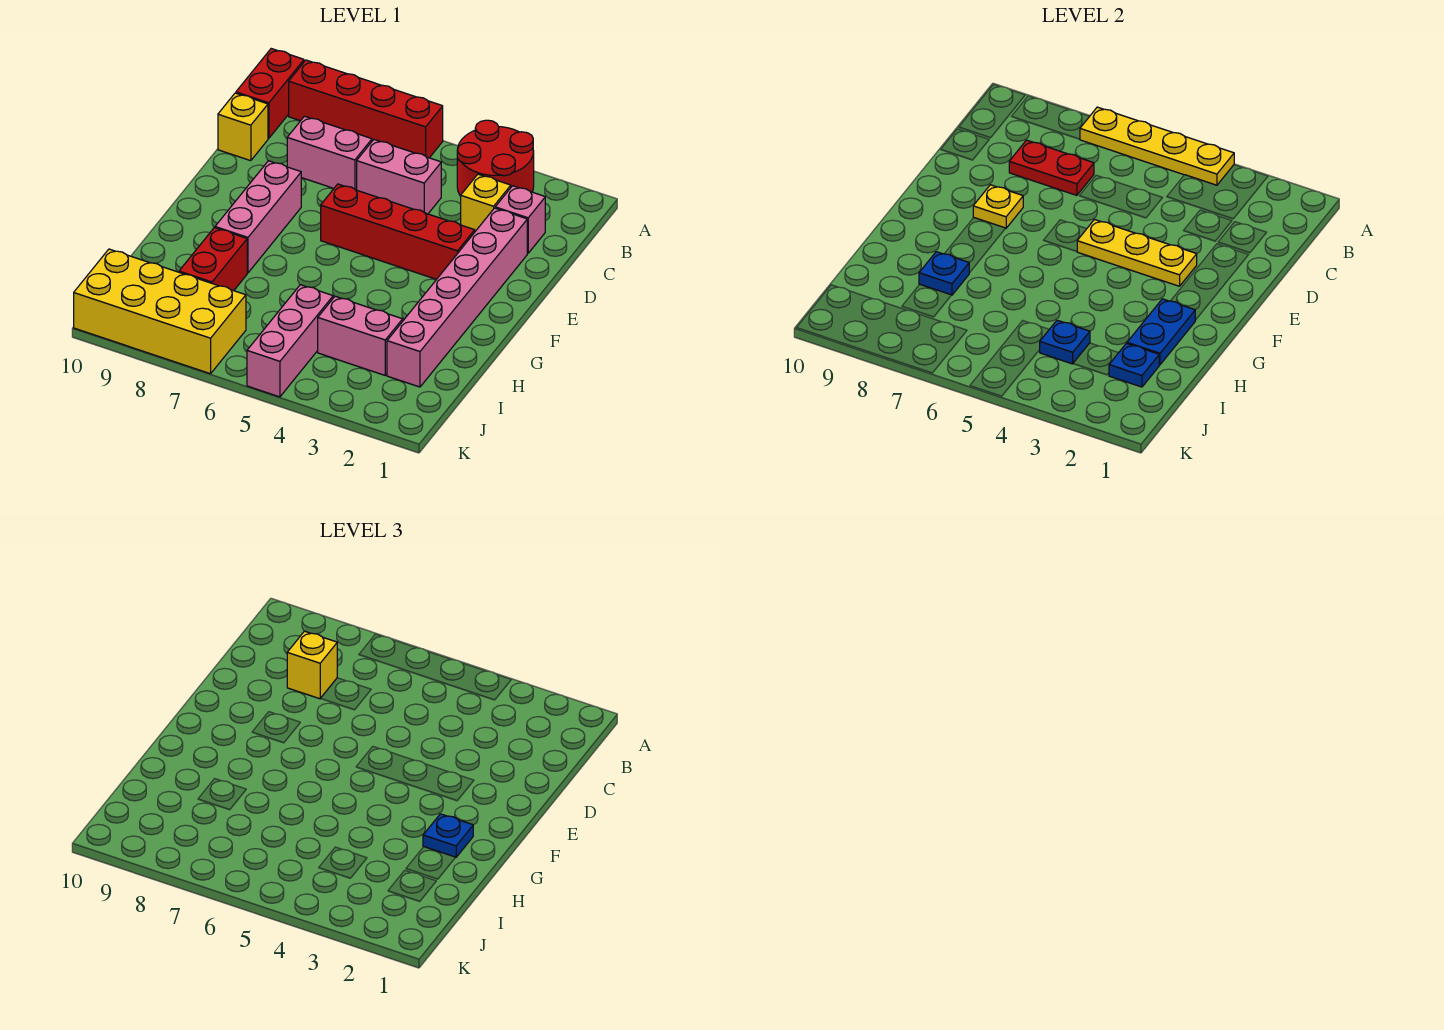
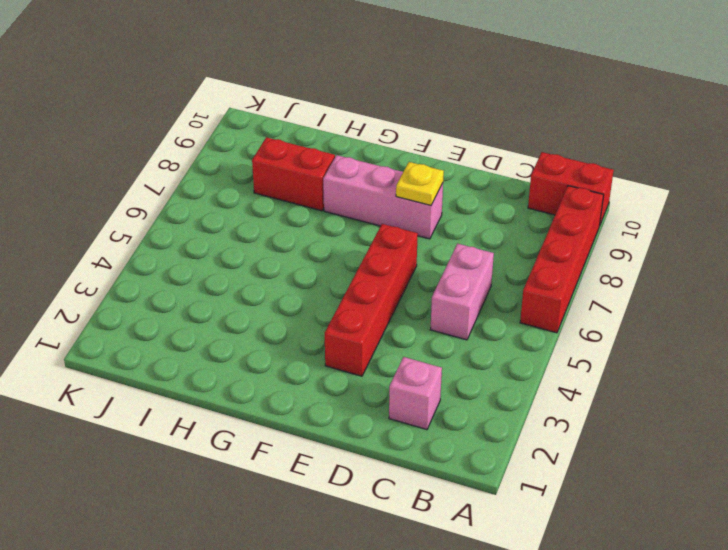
none -> red round brick A3:B4 level 1
none -> yellow brick C3 level 1
none -> pink brick C7:C8 level 1

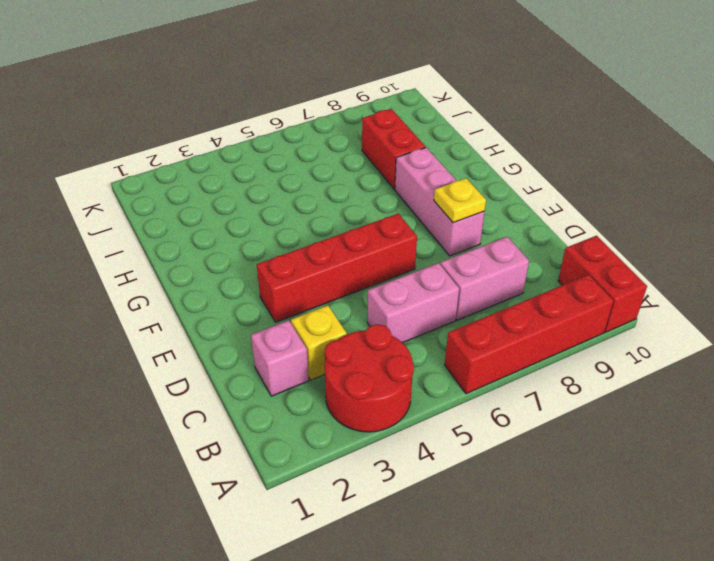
none -> yellow brick C10 level 1
none -> pink brick D2:I2 level 1
none -> pink brick I3:I4 level 1

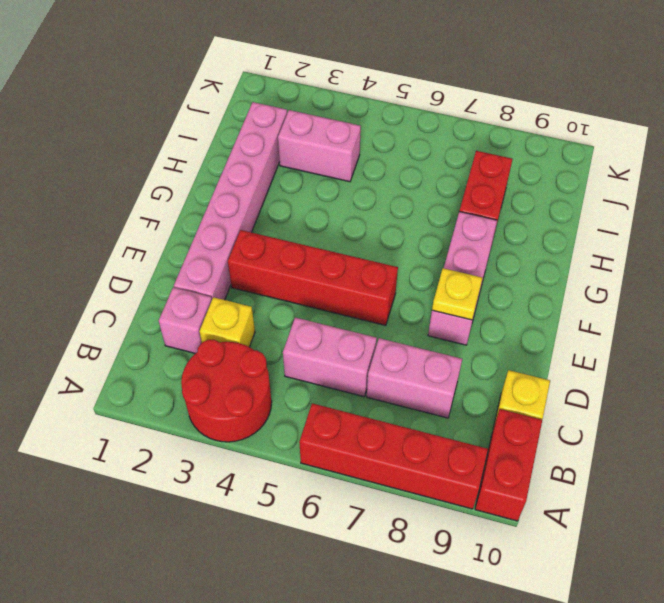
none -> pink brick I5:K5 level 1
none -> yellow brick J7:K10 level 1
none -> yellow plate A4:A7 level 2

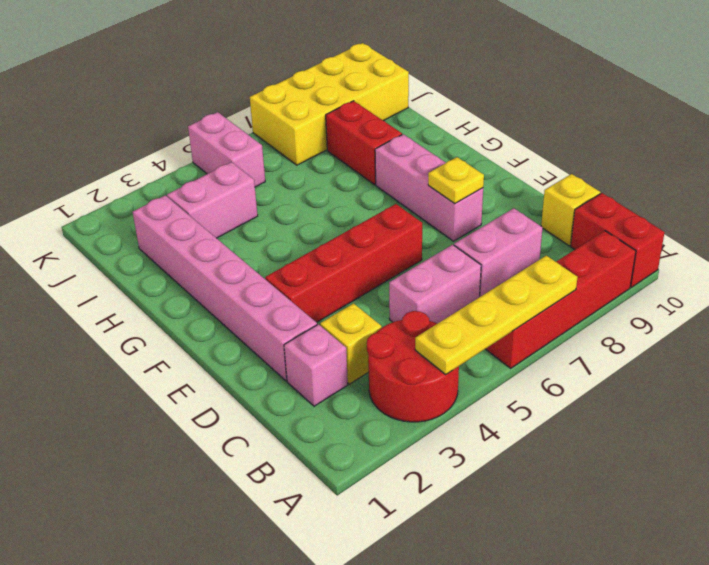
pink brick J5:K5 level 1 -> pink brick I5:K5 level 1
none -> red plate C7:C8 level 2
none -> yellow plate E3:E5 level 2
none -> blue plate G2:H2 level 2

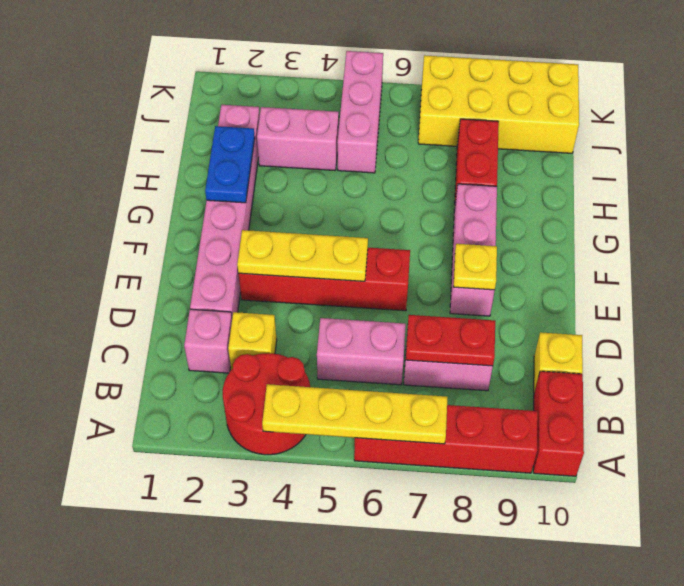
none -> blue plate H8 level 2
none -> blue plate I2 level 2
none -> blue plate I4 level 2

